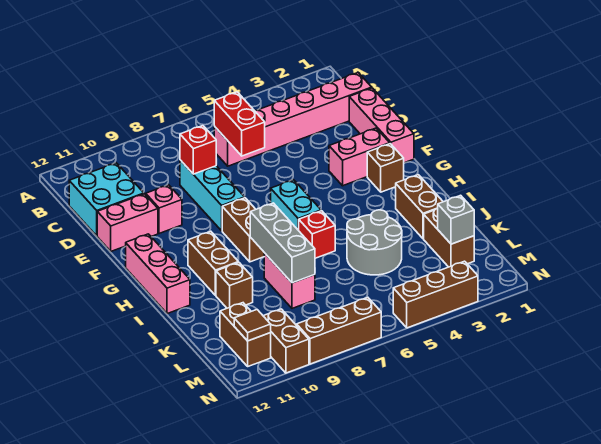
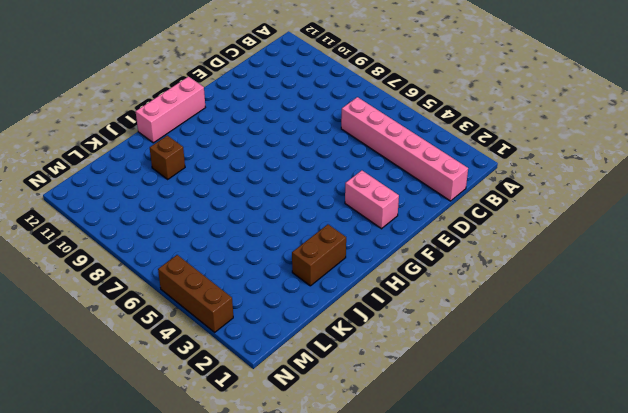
none -> cyan brick C11:D12 level 1
none -> pink brick D1:F1 level 1
none -> cyan brick D8:F8 level 1

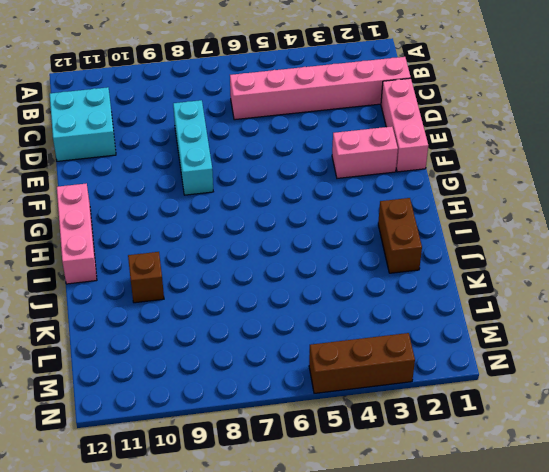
none -> pink brick E10 level 1
none -> pink brick E11:E12 level 1
none -> brown brick G2 level 1

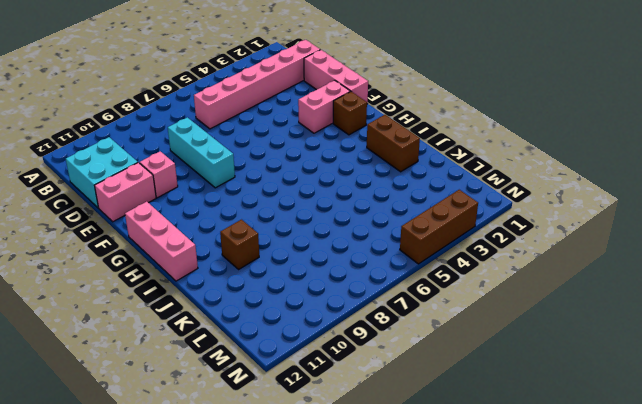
none -> cyan brick G6:H6 level 1
none -> brown brick G8:H8 level 1
none -> brown brick H10:I10 level 1

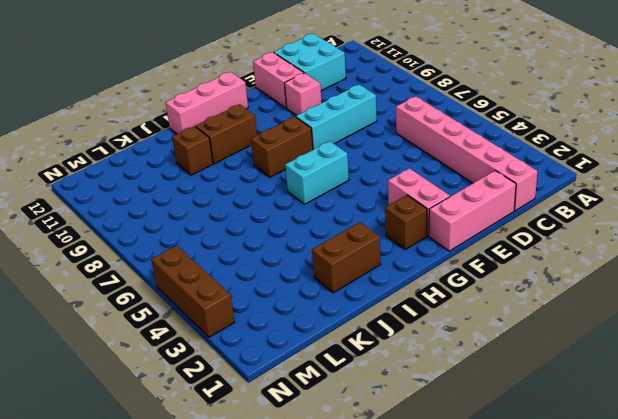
none -> red brick I6 level 1
none -> grey round brick J4:K5 level 1
none -> pink brick J8:K8 level 1

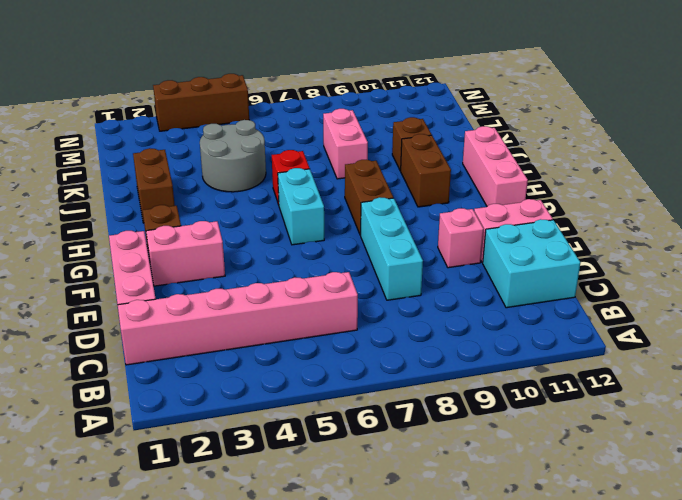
none -> brown brick K2:L2 level 1
none -> brown brick L11:M11 level 1
none -> brown brick M10:N10 level 1

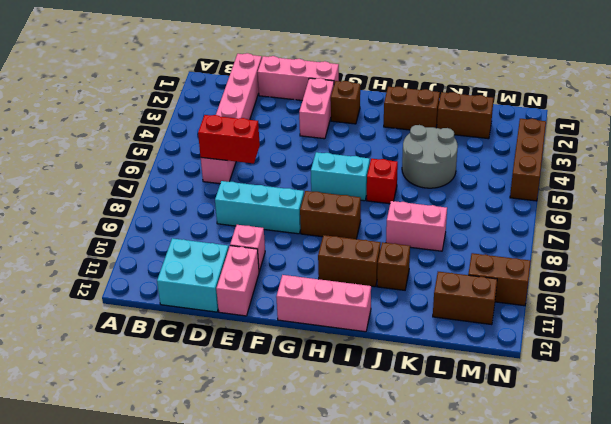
none -> brown brick N7:N9 level 1
none -> red brick D8 level 2
none -> grey brick I8:K8 level 2

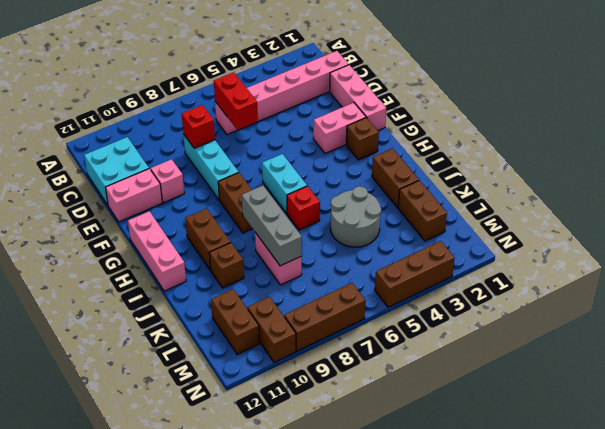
none -> grey brick L2 level 2
none -> brown tile M11 level 2

